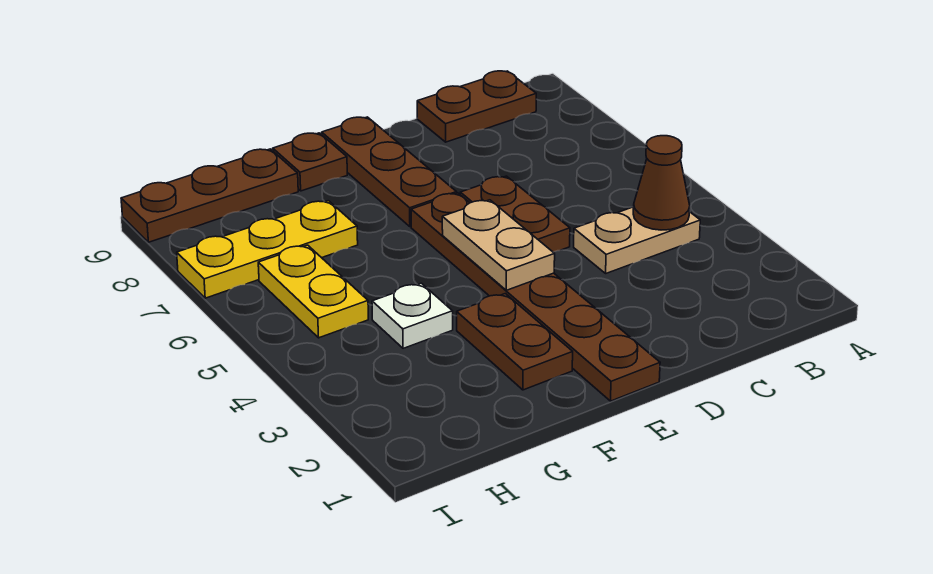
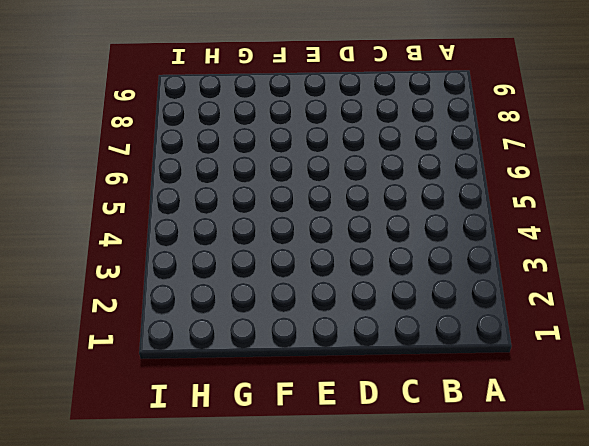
none -> tan plate B4:C4 level 1
none -> brown plate B9:C9 level 1
none -> brown plate D5:D6 level 1

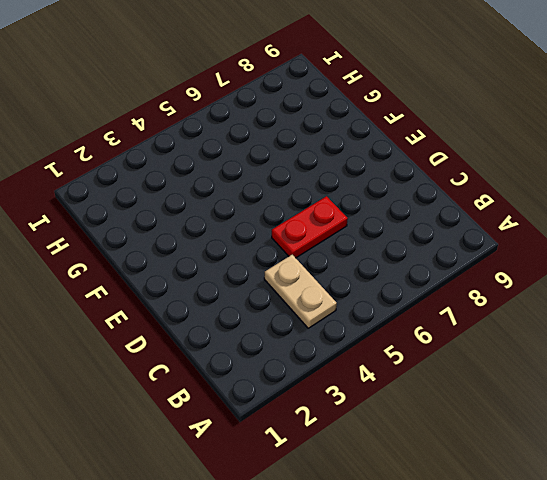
red plate D5:D6 level 1 -> brown plate D5:D6 level 1
none -> brown plate B9:C9 level 1
none -> brown plate E1:E6 level 1
none -> brown plate E7:E9 level 1

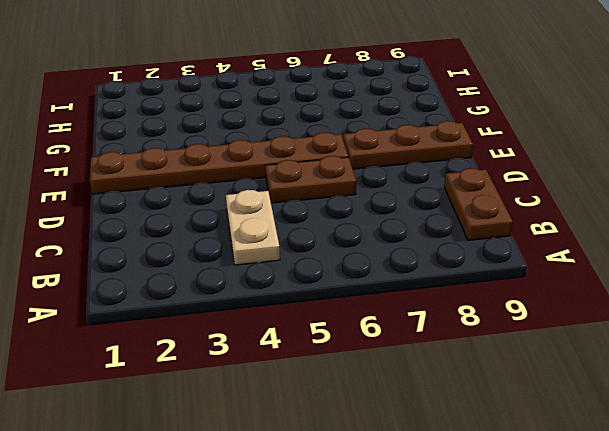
none -> brown plate F2:F3 level 1
none -> brown plate F9 level 1
none -> white plate G4 level 1

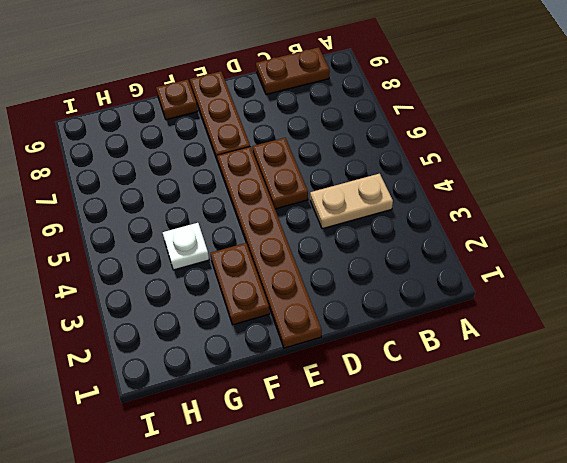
none -> yellow plate G7:I7 level 1
none -> brown plate G9:I9 level 1
none -> yellow plate H5:H6 level 1

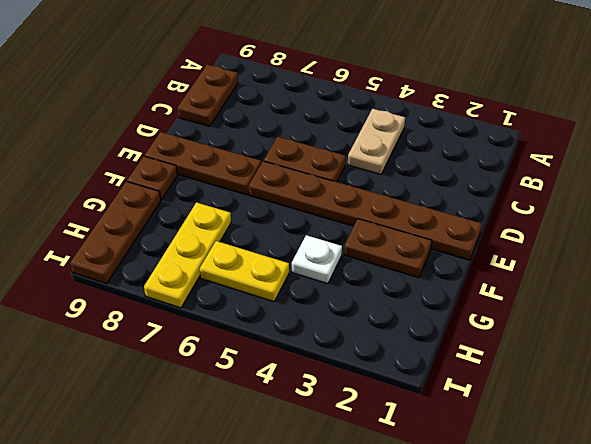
none -> brown cone B4 level 2
none -> tan plate E4:E5 level 2

